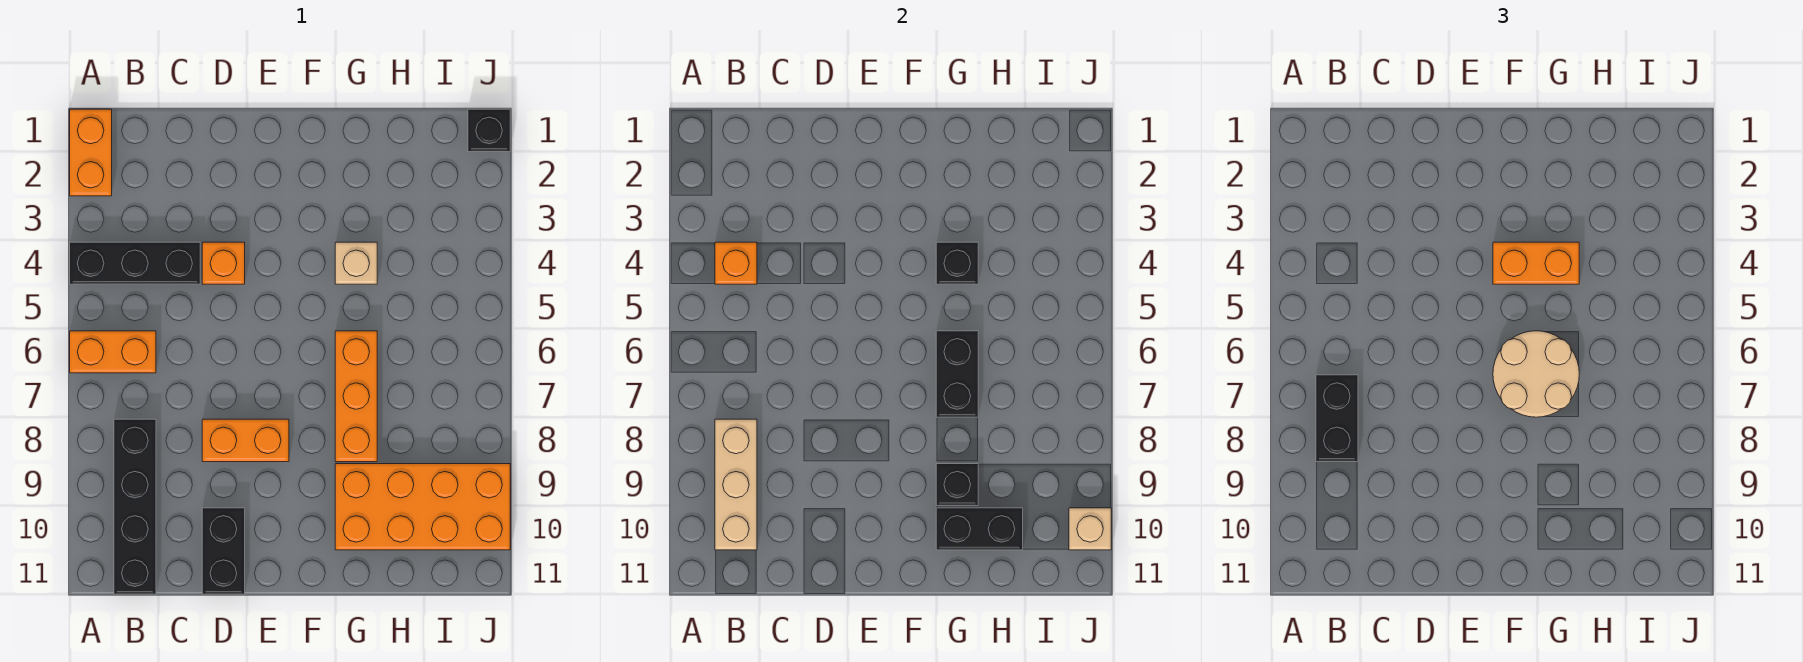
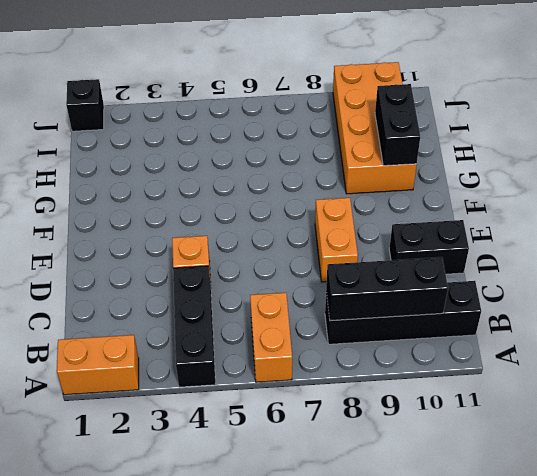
black brick B8:B10 level 2 -> tan brick B8:B10 level 2
none -> tan brick G4 level 1
none -> orange brick G6:G8 level 1
none -> orange brick B4 level 2

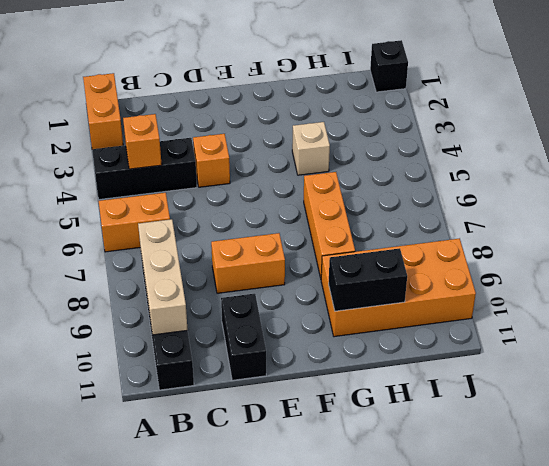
none -> black brick G4 level 2
none -> black brick G6:G7 level 2
none -> black brick G9 level 2

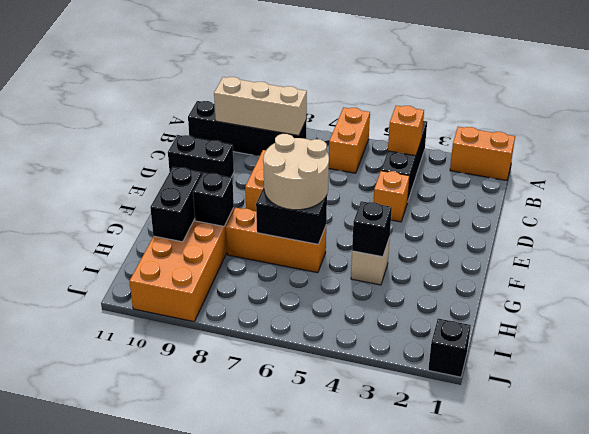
none -> tan brick J10 level 2
none -> black brick B7:B8 level 3
none -> orange brick F4:G4 level 3

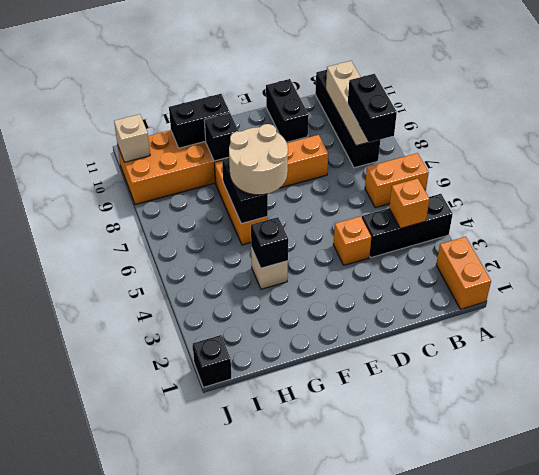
none -> orange brick F4:G4 level 3

